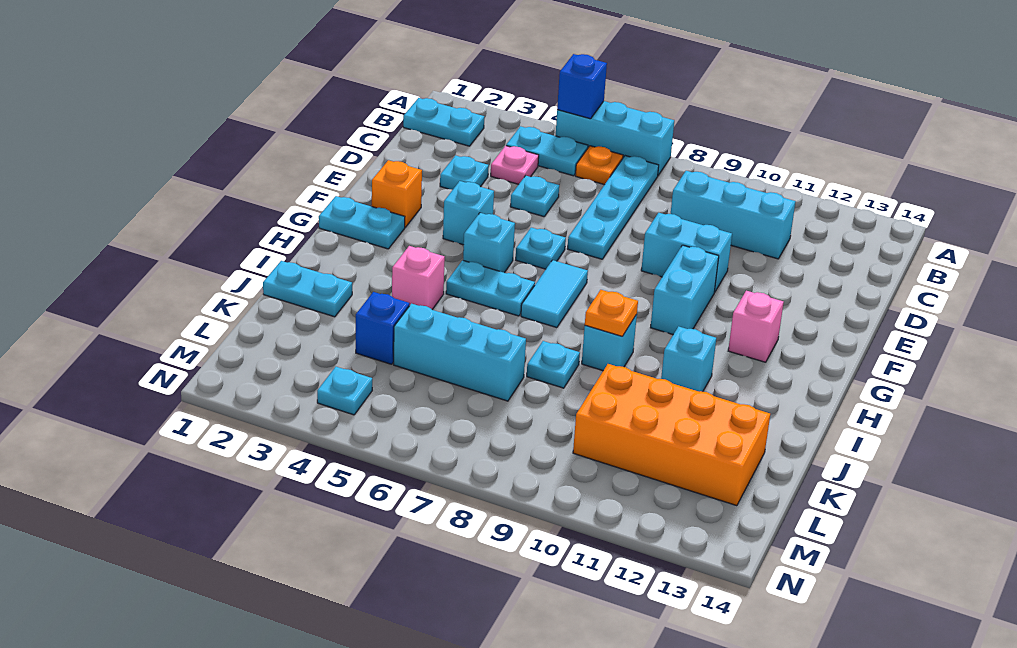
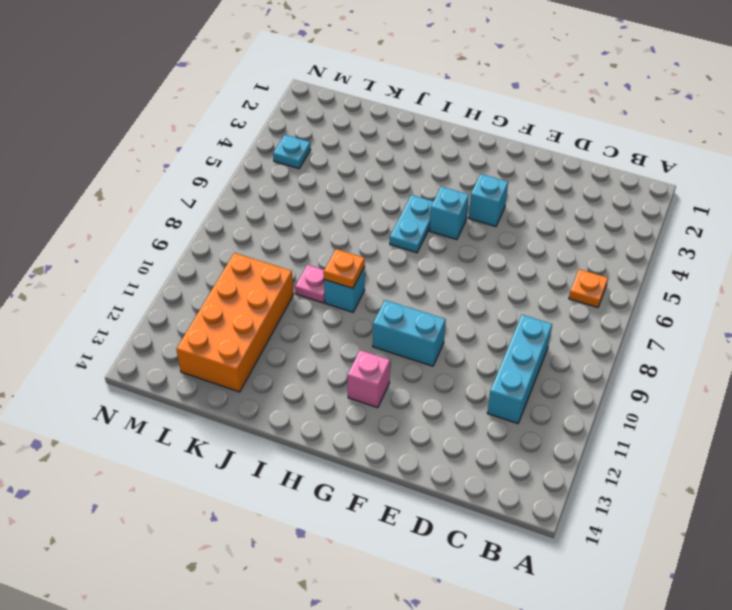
pink plate J9 level 1 -> pink plate C4 level 1
none -> cyan brick A5:A7 level 1
none -> cyan plate B1:B2 level 1
none -> cyan plate B4:B5 level 1
none -> cyan plate B7:E7 level 1

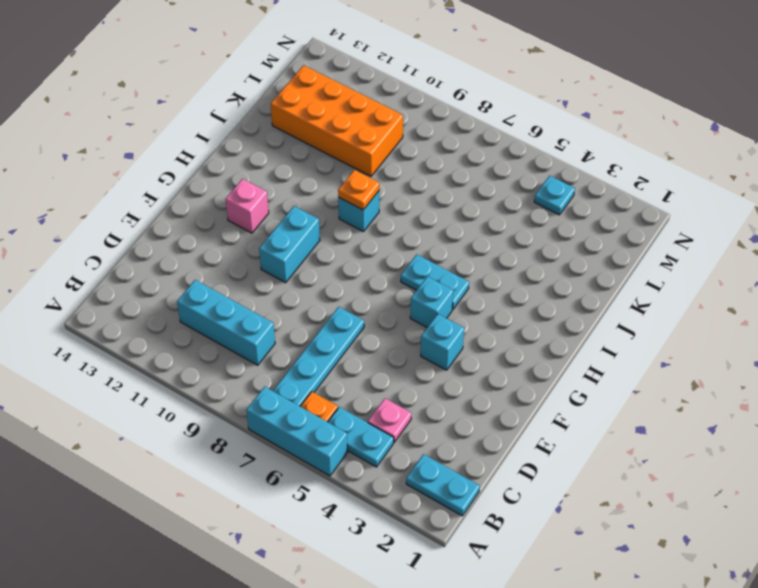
none -> cyan plate D3 level 1
none -> cyan plate D5 level 1
none -> cyan brick E9:E10 level 1
none -> orange brick F2 level 1

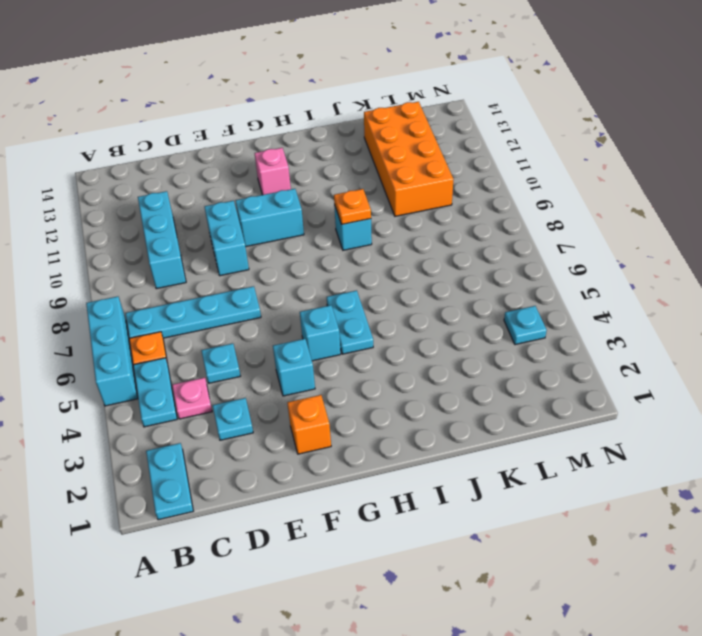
none -> cyan plate F6 level 1
none -> cyan plate G1:G2 level 1
none -> cyan tile G7:H7 level 1
none -> pink brick I4 level 1

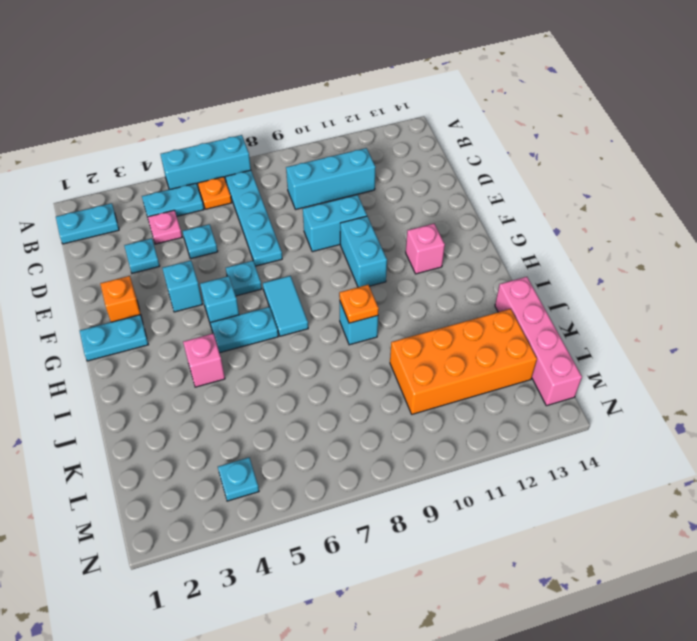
pink brick J14:M14 level 1 -> none
none -> cyan brick I11 level 1
none -> cyan plate J1:J2 level 1
none -> cyan plate J8 level 1
none -> blue brick K4 level 1

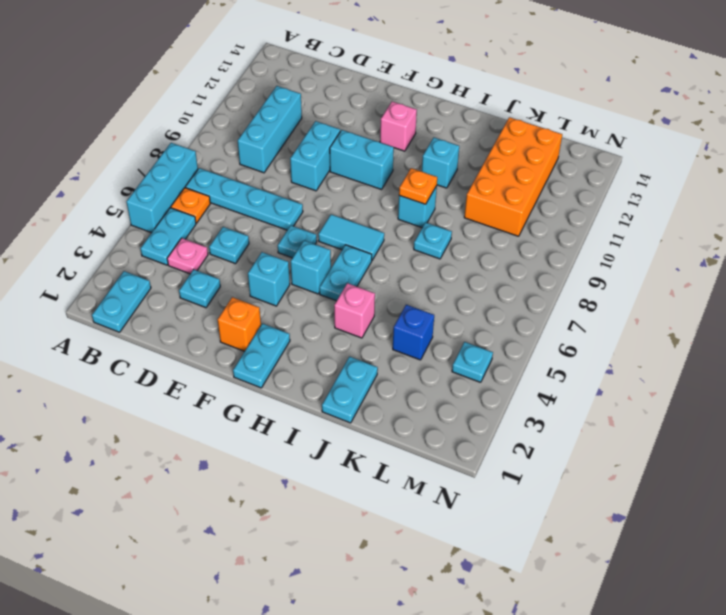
none -> cyan brick K5:K7 level 1
none -> blue brick A5 level 2

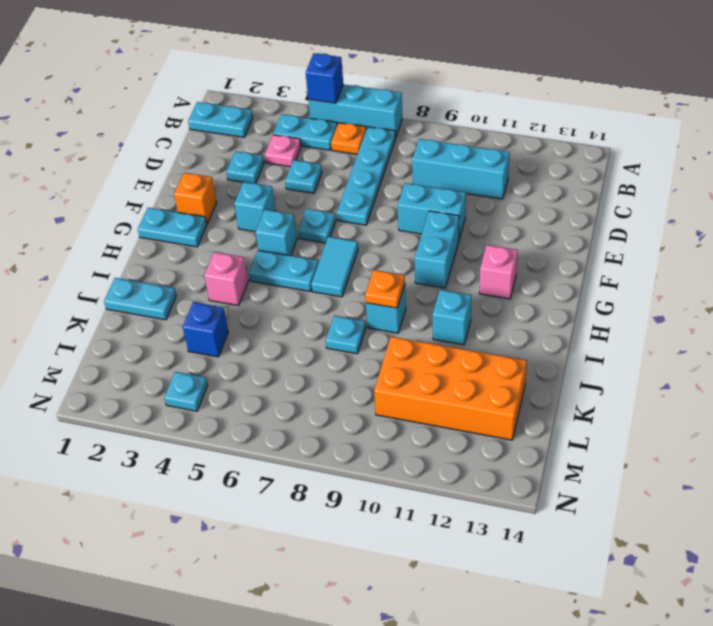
none -> cyan brick K5:K7 level 1

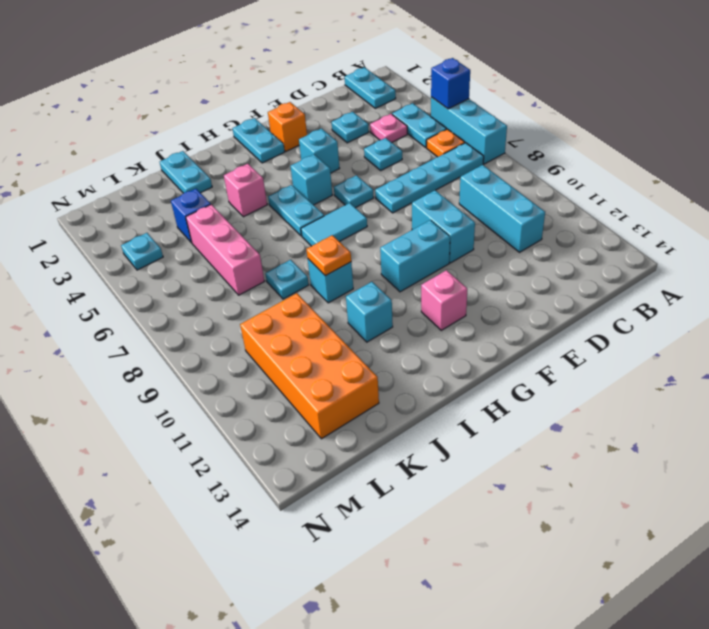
pink brick K5:K7 level 1 -> cyan brick K5:K7 level 1

